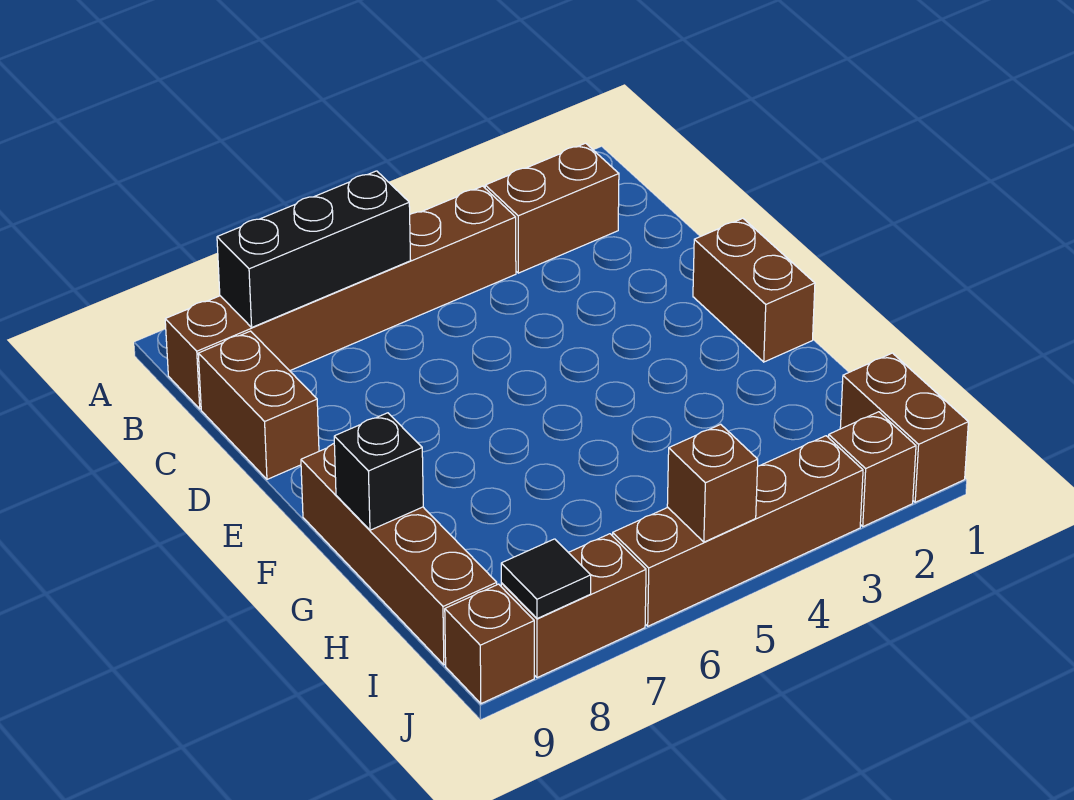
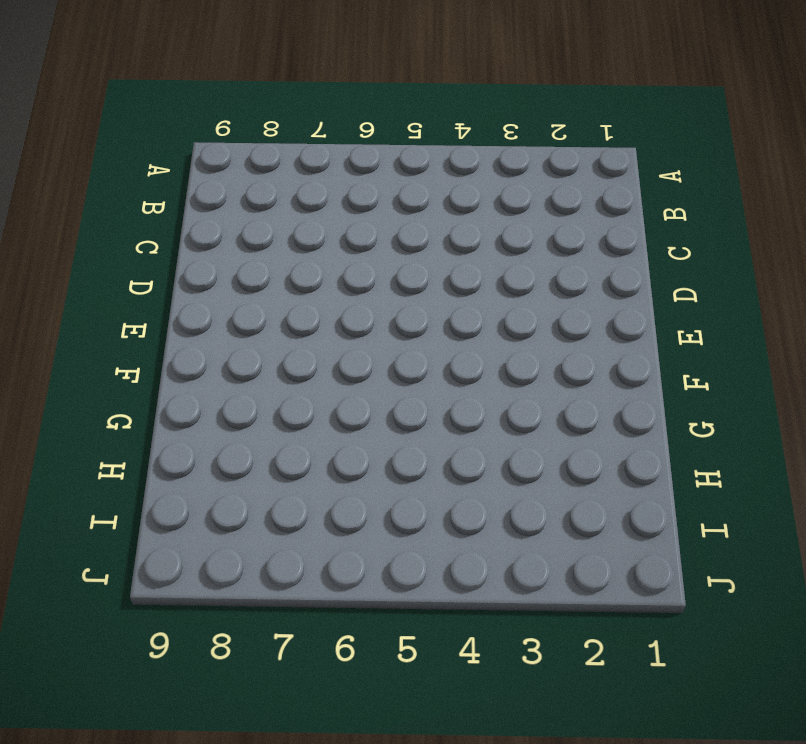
none -> brown brick B2:B3 level 1
none -> brown brick B4:B9 level 1
none -> brown brick C9:D9 level 1

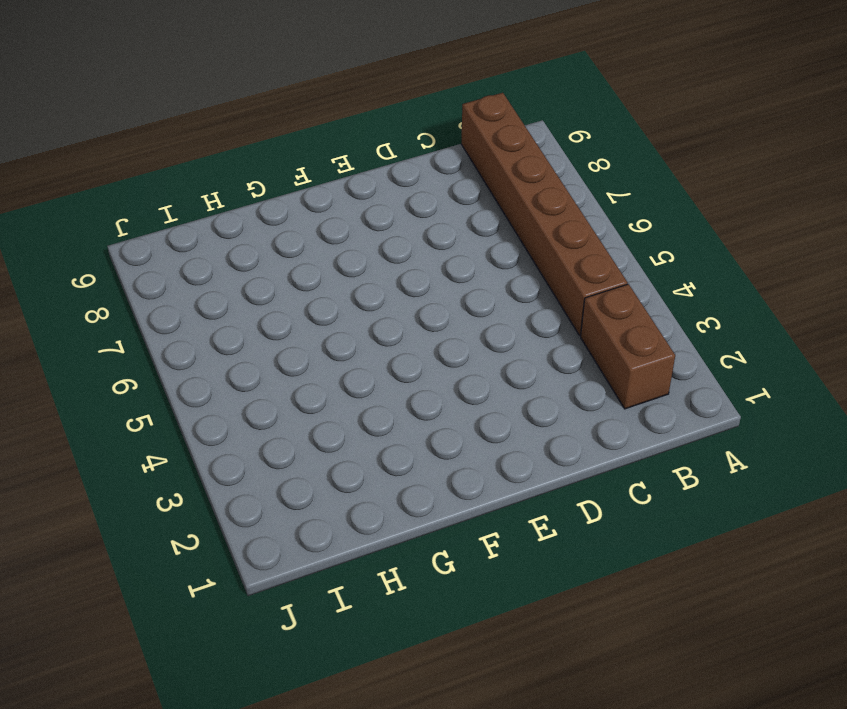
none -> brown brick C9:D9 level 1
none -> brown brick E1:F1 level 1
none -> brown brick F9:I9 level 1

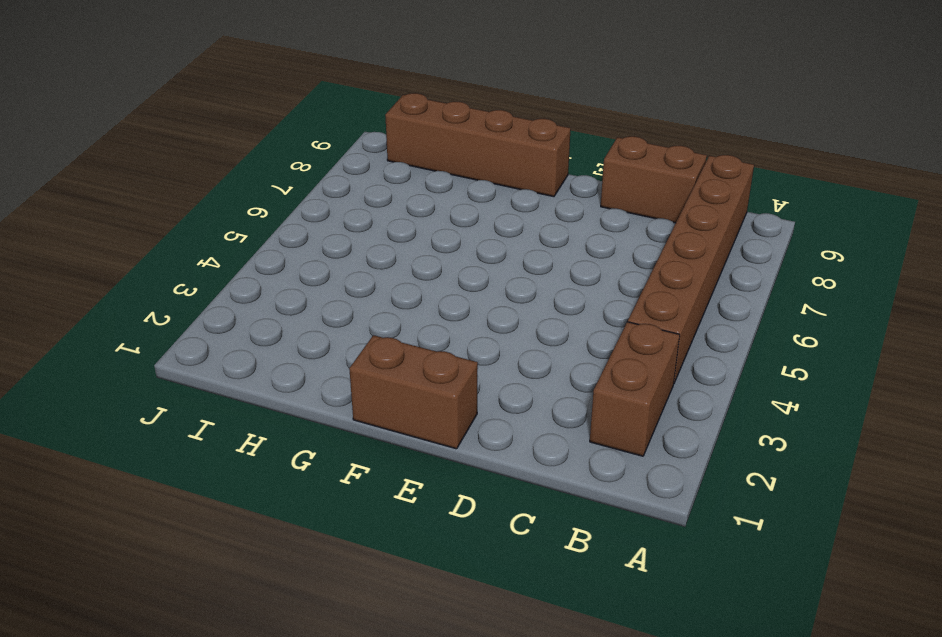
none -> brown brick I1:J1 level 1
none -> brown brick J2 level 1
none -> brown brick J3:J6 level 1

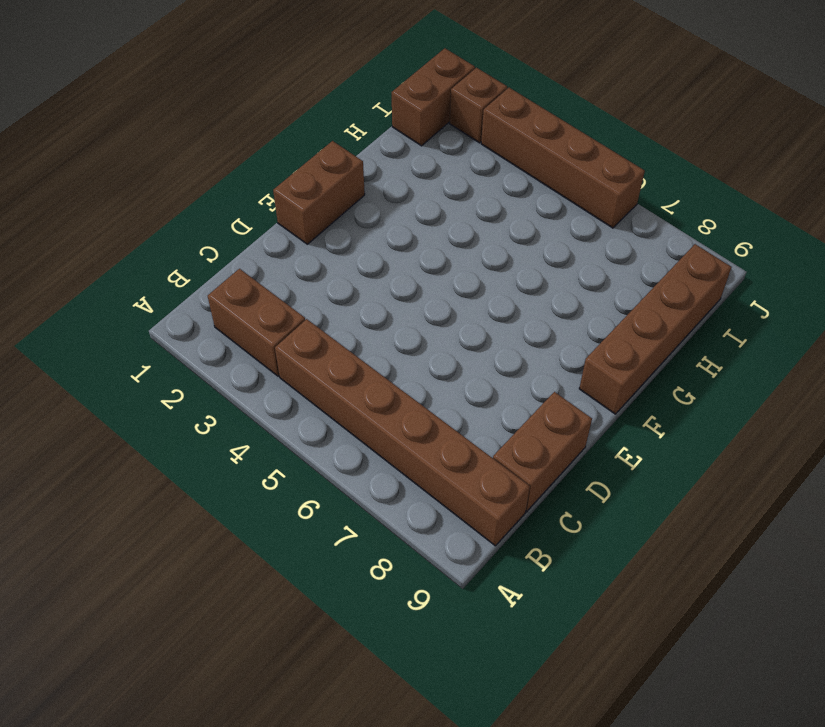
none -> brown brick J7:J8 level 1
none -> brown brick J9 level 1
none -> black brick B6:B8 level 2

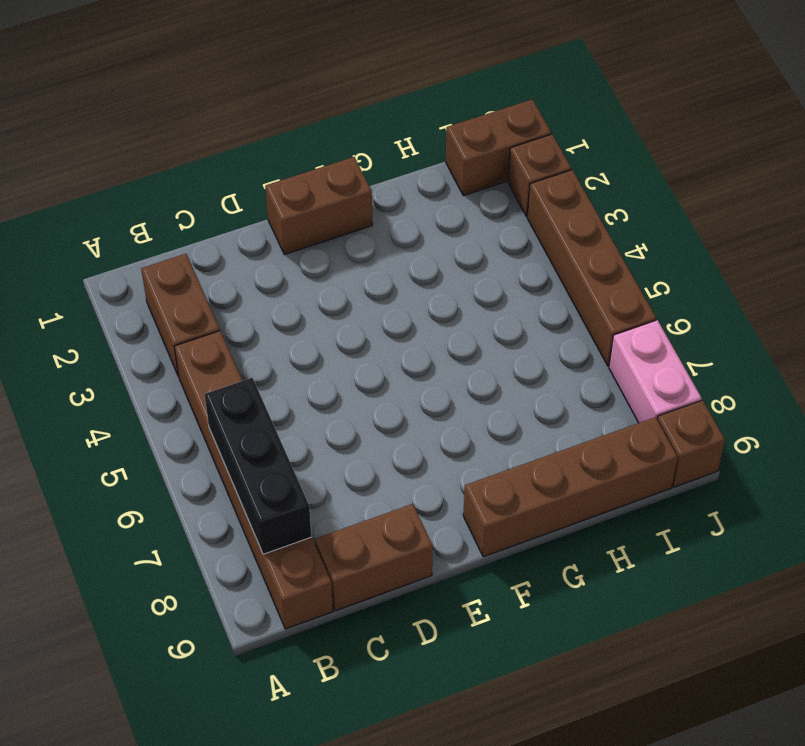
pink brick J7:J8 level 1 -> brown brick J7:J8 level 1
none -> black brick G9 level 2
none -> brown brick J5 level 2
none -> black tile J8 level 2

